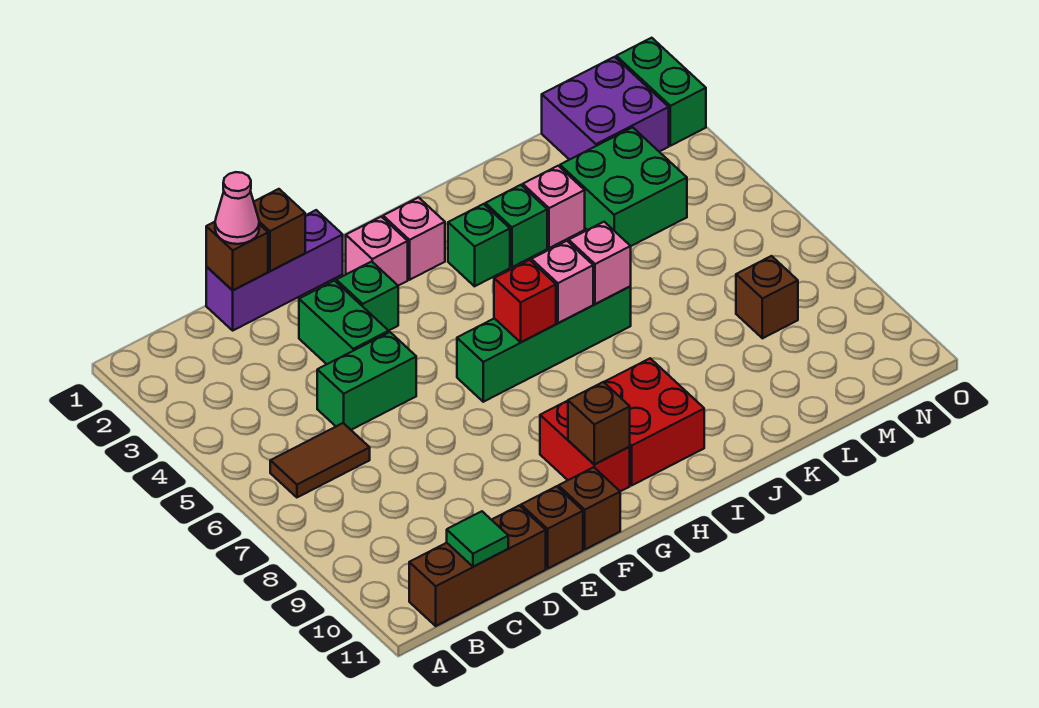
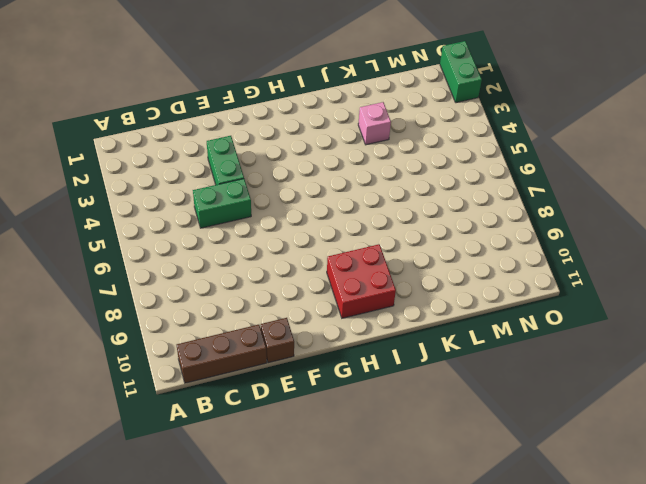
none -> brown tile B6:C6 level 1
none -> purple brick D1:F1 level 1
none -> green brick F3 level 1

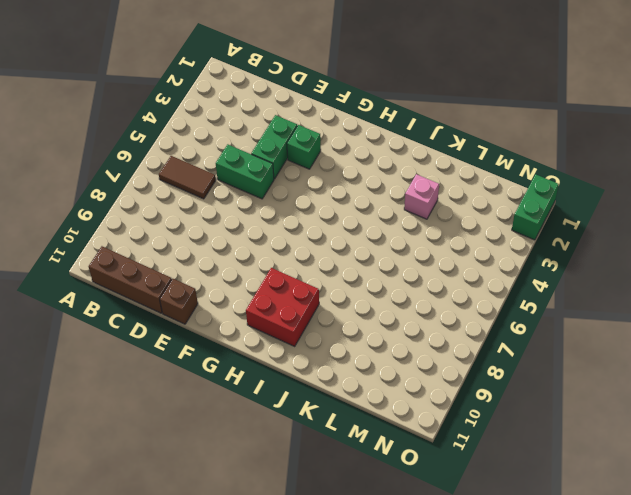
none -> purple brick D1:F1 level 1
none -> brown brick F11 level 1
none -> pink brick G2 level 1

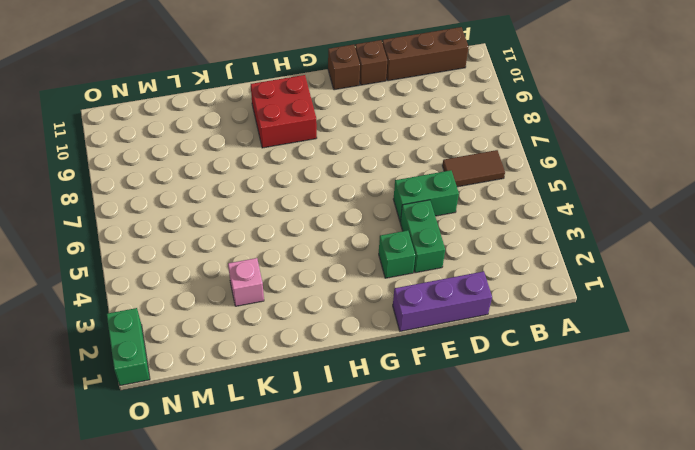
none -> pink brick G2 level 1
none -> green brick G6:J6 level 1
none -> red brick G9:G10 level 1

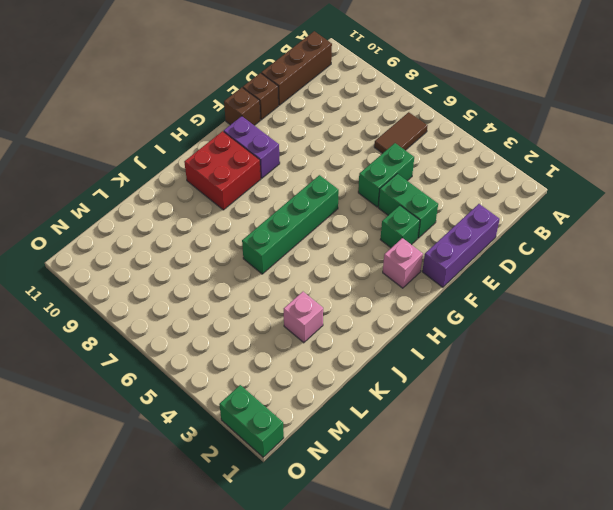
purple brick G9:G10 level 1 -> red brick G9:G10 level 1
none -> pink brick H2 level 1
none -> green brick I3 level 1
none -> green brick J3 level 1

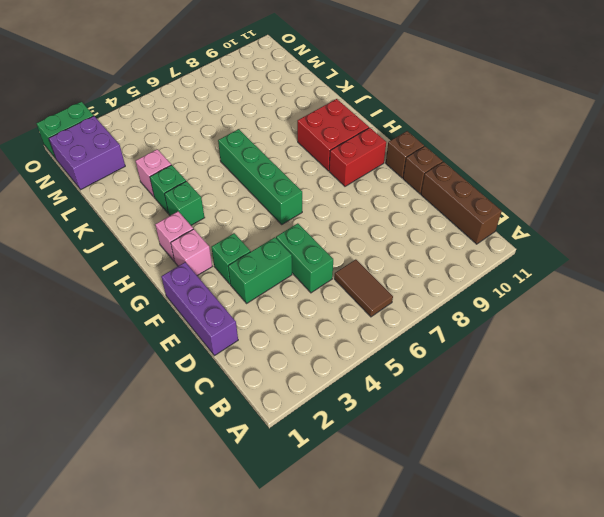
none -> green brick L3:M4 level 1
none -> brown brick M8 level 1
none -> green tile C11 level 2

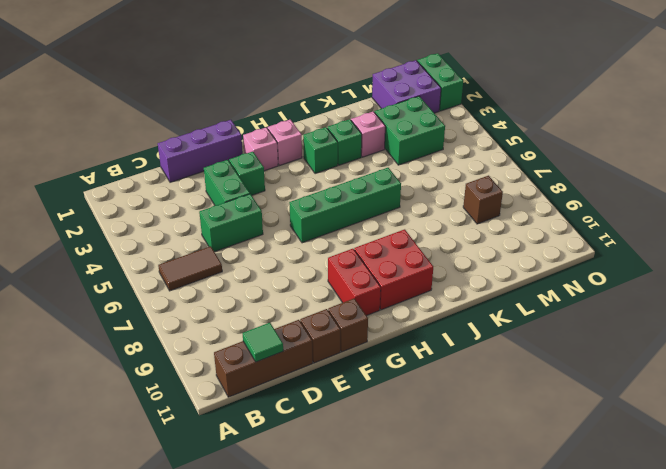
none -> brown brick D1 level 2
none -> brown brick E1 level 2
none -> brown brick G10 level 2

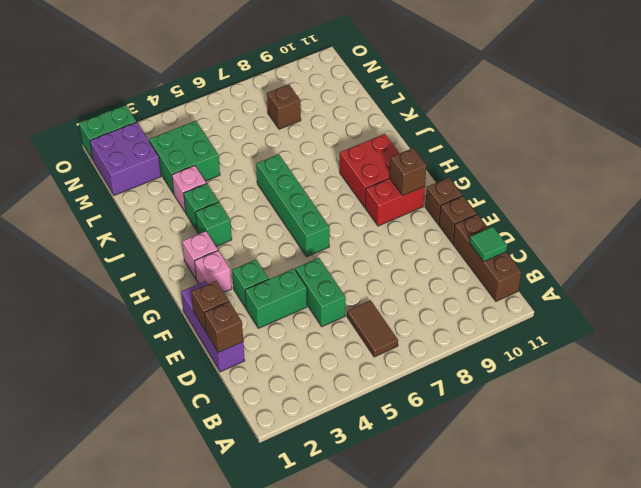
none -> red brick H6 level 2
none -> pink brick I6 level 2
none -> pink brick J6 level 2

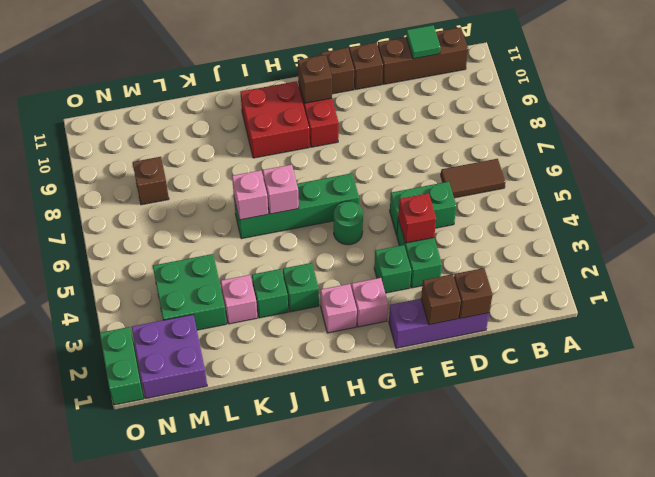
red brick E4 level 2 -> red brick H6 level 2
green round brick G5 level 1 -> none
none -> pink cone D1 level 3

